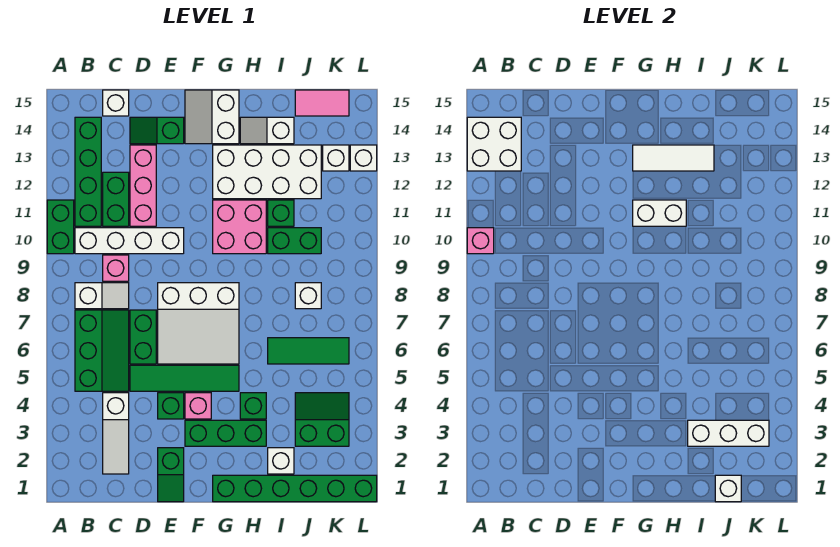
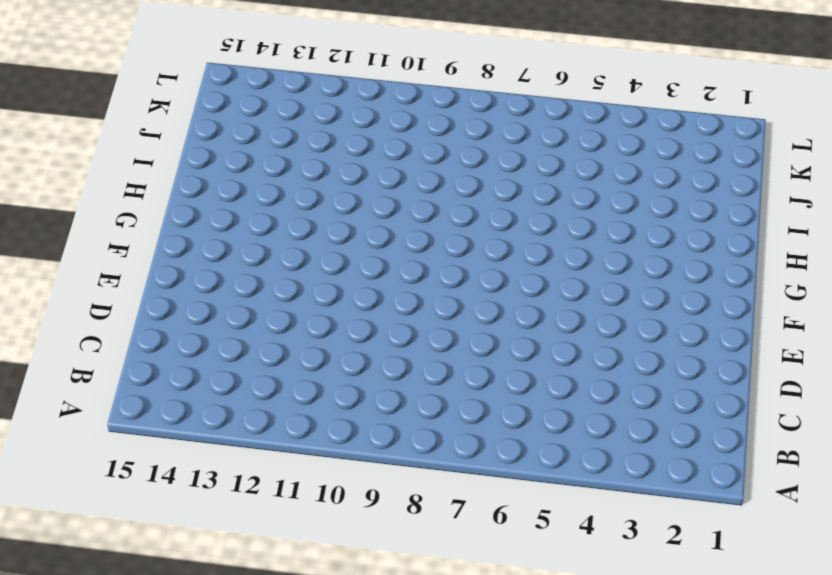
none -> green brick A10:A11 level 1
none -> green slope B5:C7 level 1 top B
none -> white slope B8:C8 level 1 top B
none -> white brick B10:E10 level 1

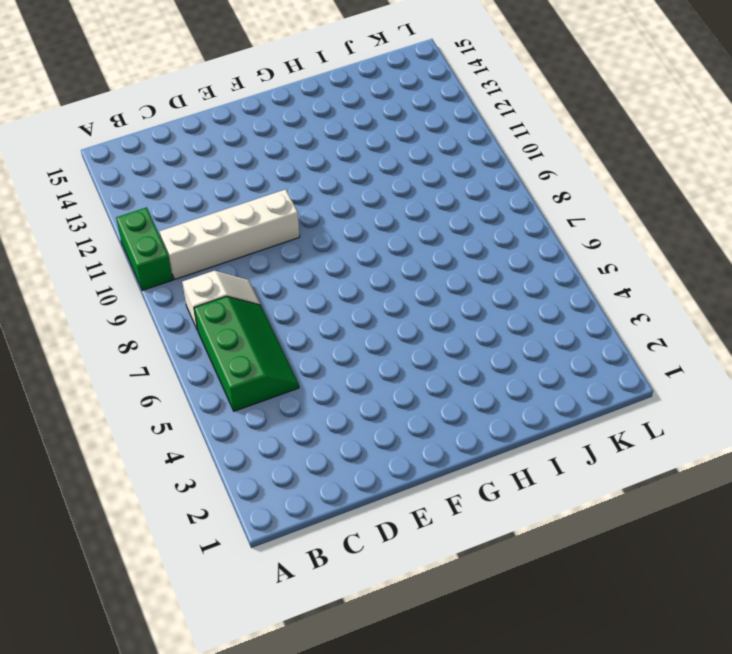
none -> green brick B11:B14 level 1
none -> white slope C2:C4 level 1 top 4
none -> pink brick C9 level 1
none -> green brick C11:C12 level 1

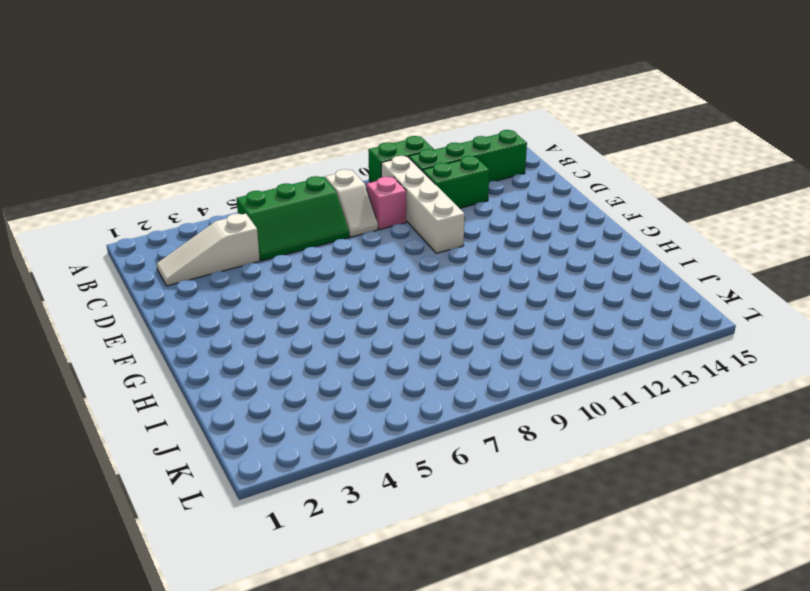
none -> white brick C15 level 1
none -> green tile D5:G5 level 1
none -> green brick D6:D7 level 1
none -> pink brick D11:D13 level 1

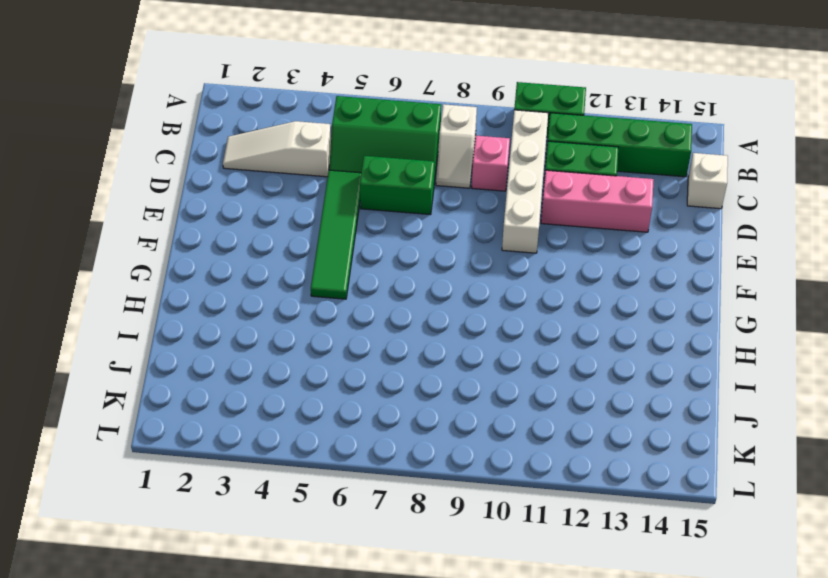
none -> green slope D14:E14 level 1 top E
none -> green slope E1:E2 level 1 top 2
none -> green brick E4 level 1
none -> white slope E6:G8 level 1 top 8

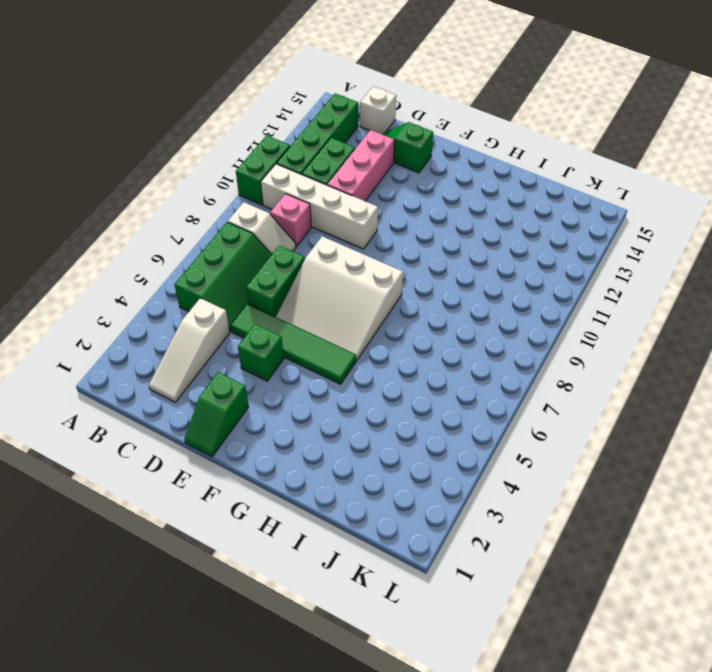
none -> green brick F3:H3 level 1
none -> pink brick F4 level 1
none -> white slope F14:G15 level 1 top G
none -> green brick G1:L1 level 1

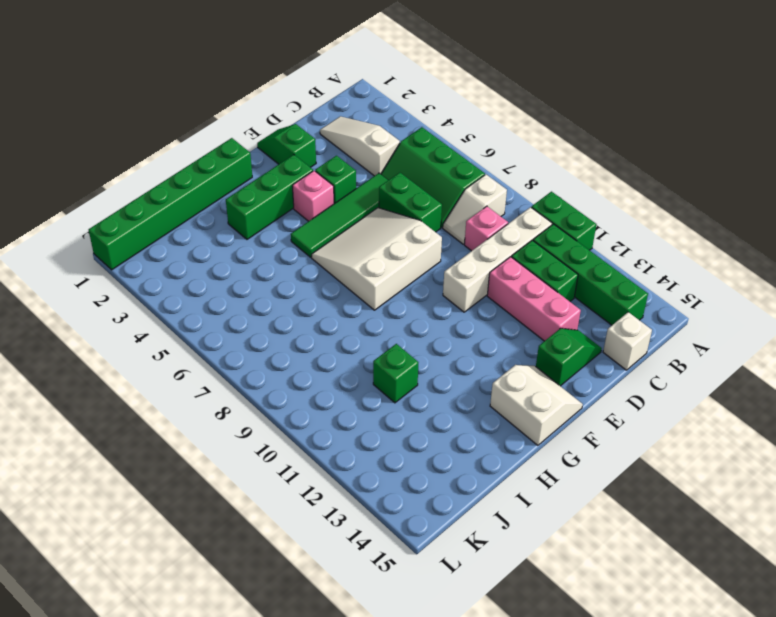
none -> pink brick G10:H11 level 1
none -> white brick G12:J13 level 1
none -> green brick H4 level 1
none -> white slope H14:I14 level 1 top I

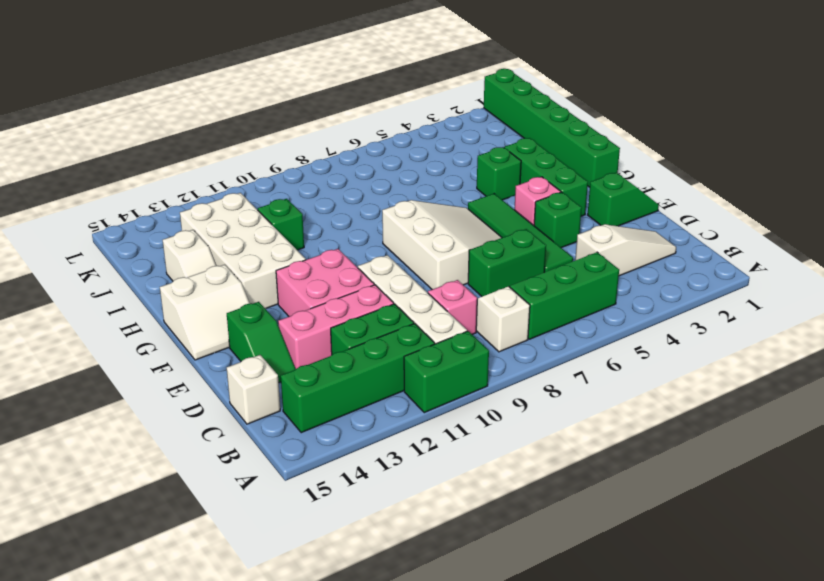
pink brick E11:F12 level 1 -> pink brick G10:H11 level 1
none -> white brick I2 level 1
none -> green tile I6:K6 level 1
none -> green brick I10:J10 level 1
none -> green slope J3:K4 level 1 top 3

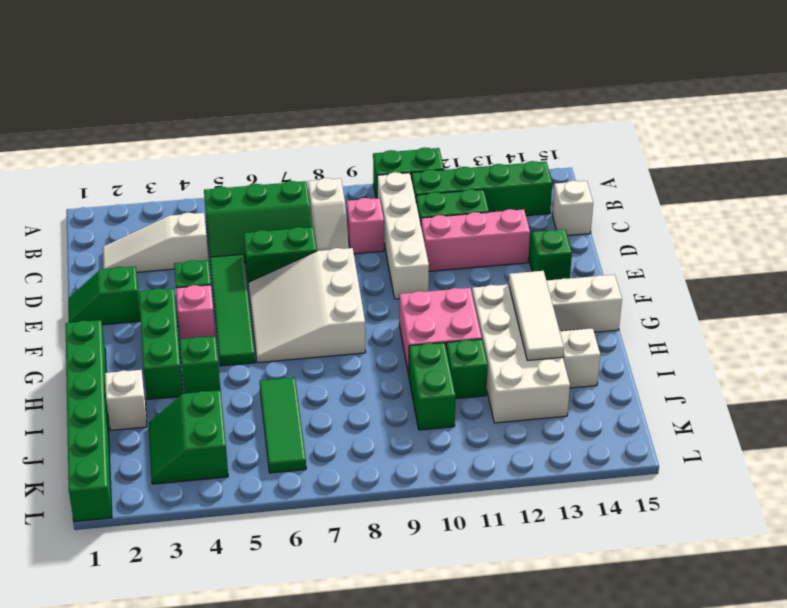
green slope J3:K4 level 1 top 4 -> green slope J3:K4 level 1 top 3
none -> white brick J8 level 1
none -> pink tile J15:K15 level 1
none -> white brick K13 level 1
none -> white brick L13 level 1

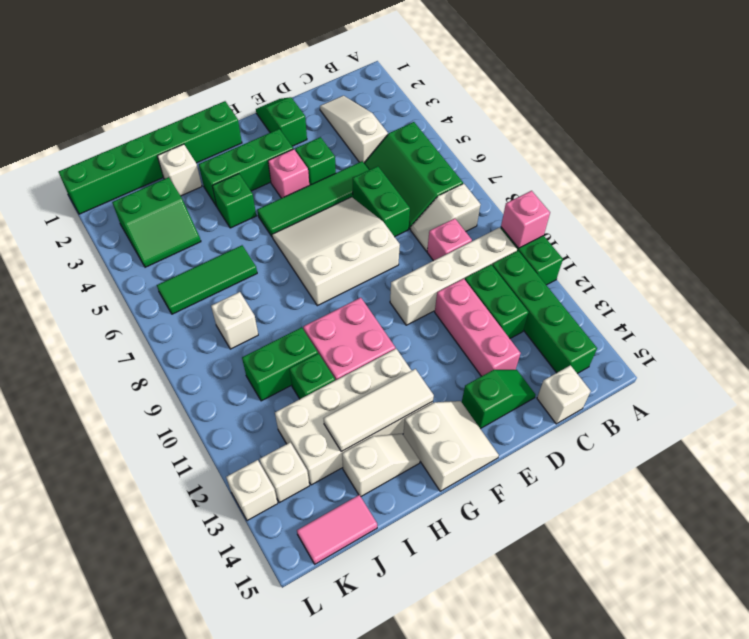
none -> white brick A13:B14 level 2
none -> white brick G11:H11 level 2
none -> white brick I3:K3 level 2
none -> white brick J1 level 2

